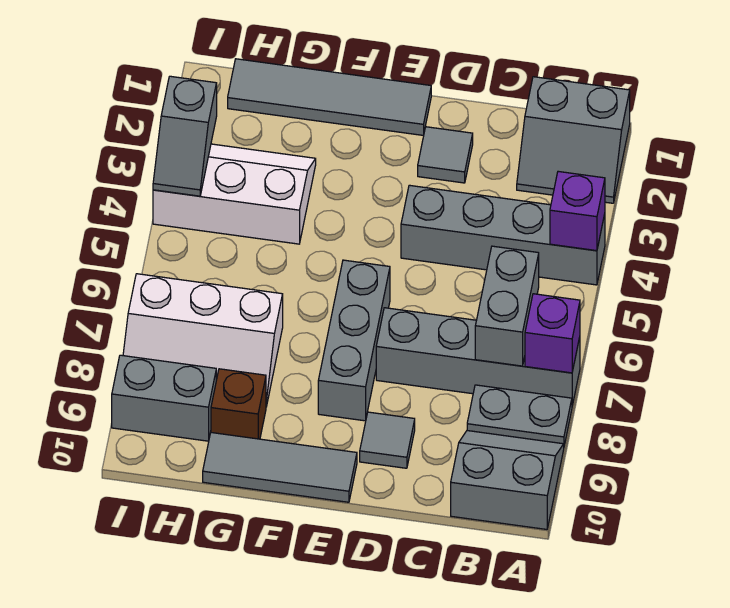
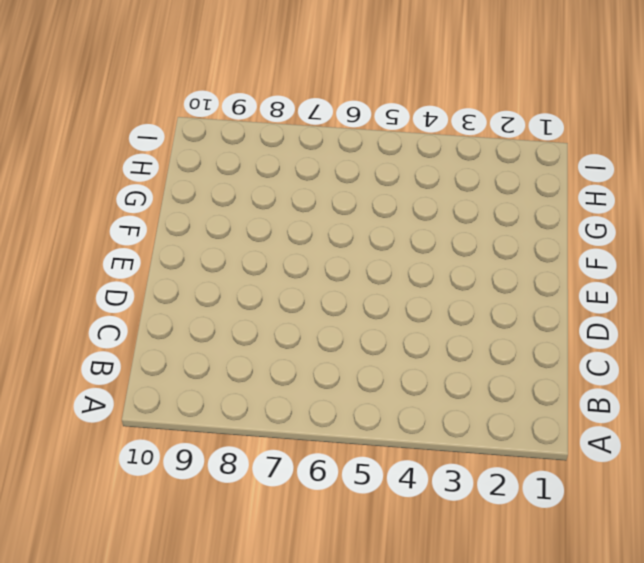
none -> grey slope A1:B2 level 1 top 1
none -> grey brick A4:D4 level 1
none -> grey brick A7:D7 level 1

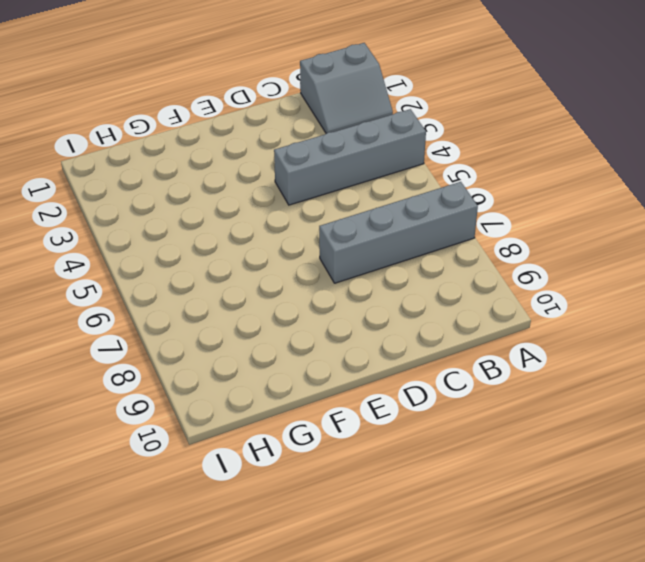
none -> grey plate A8:B8 level 1
none -> grey slope A9:B10 level 1 top 10
none -> grey tile D2 level 1

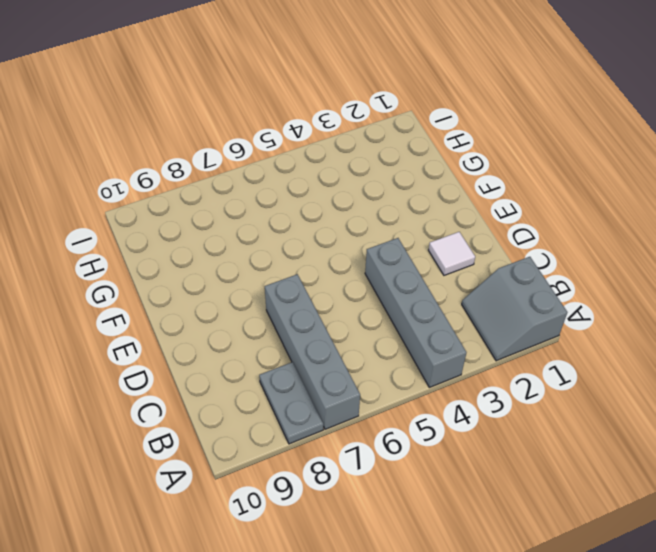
white tile D2 level 1 -> grey tile D2 level 1
none -> grey slope A9:B10 level 1 top 10
none -> grey tile D9 level 1
none -> grey tile E1:H1 level 1

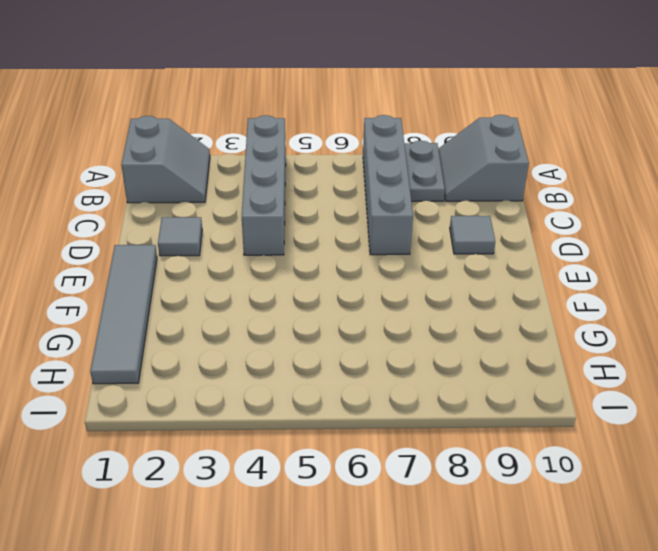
none -> grey brick E6:E8 level 1
none -> grey tile E10:G10 level 1
none -> white slope G3:I4 level 1 top 4

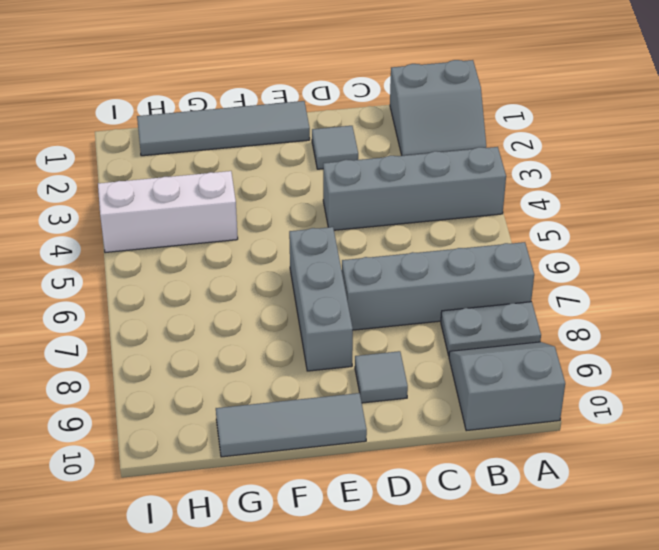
none -> white slope G7:I8 level 1 top 7
none -> brown brick G9 level 1
none -> grey brick H9:I9 level 1

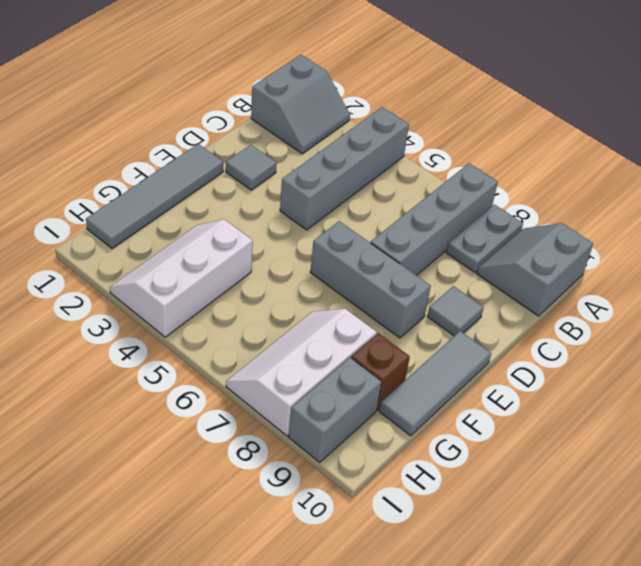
white slope G7:I8 level 1 top 8 -> white slope G7:I8 level 1 top 7
none -> purple brick A4 level 2
none -> purple brick A7 level 2
none -> grey brick B6:B7 level 2

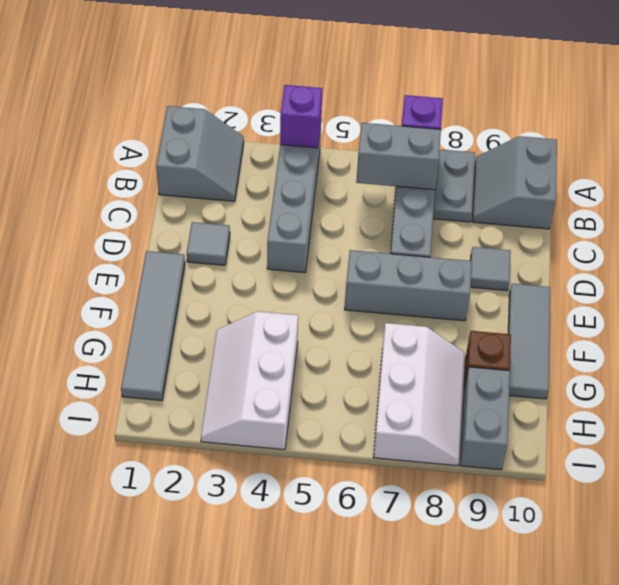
none -> grey slope I3:I4 level 2 top 3

